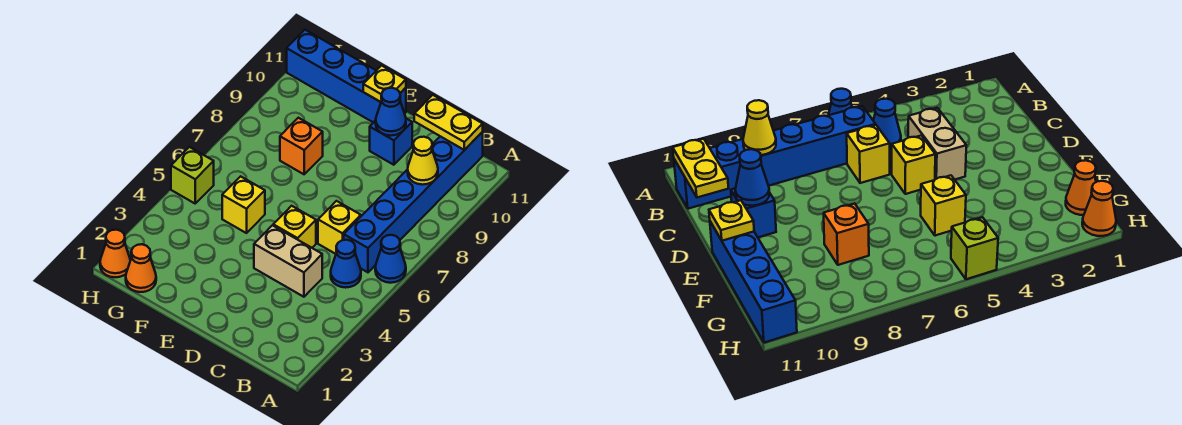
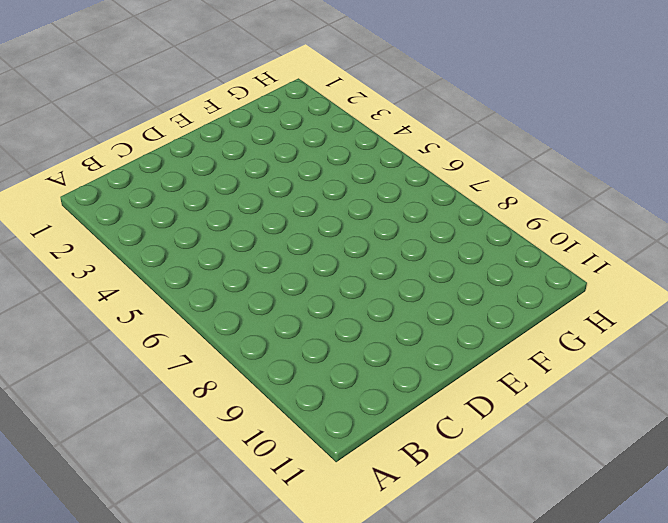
none -> blue cone A6 level 1
none -> blue cone B5 level 1
none -> blue brick B6:B11 level 1

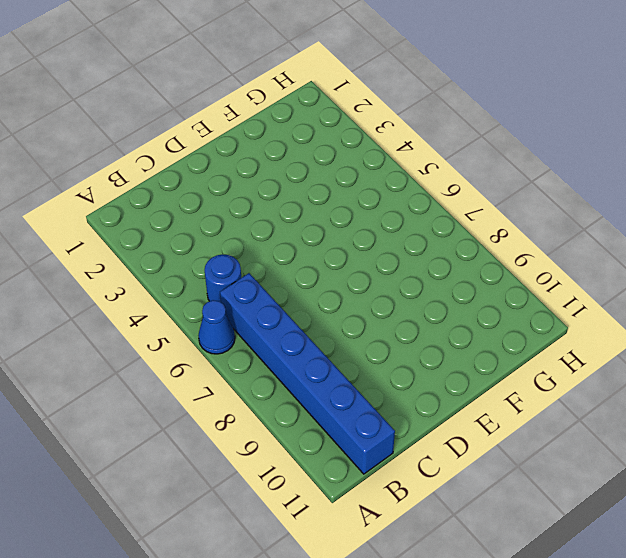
blue round brick B5 level 1 -> blue cone B5 level 1
none -> tan brick C4:D4 level 1
none -> yellow brick C6 level 1
none -> yellow brick D5 level 1

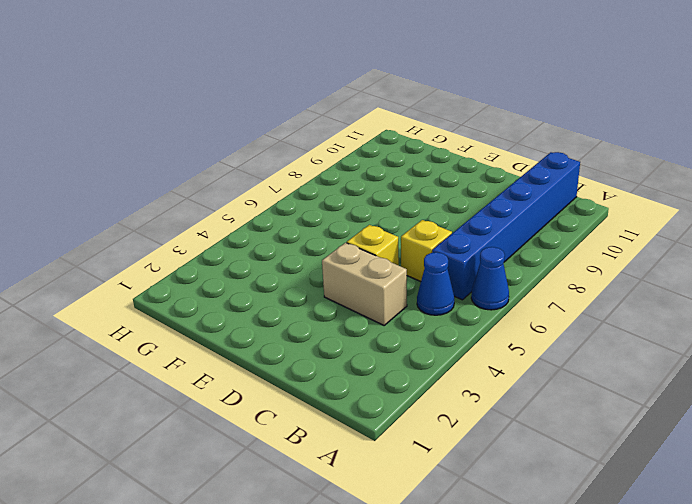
none -> blue brick D10 level 1
none -> blue brick E11:H11 level 1
none -> yellow brick F5 level 1

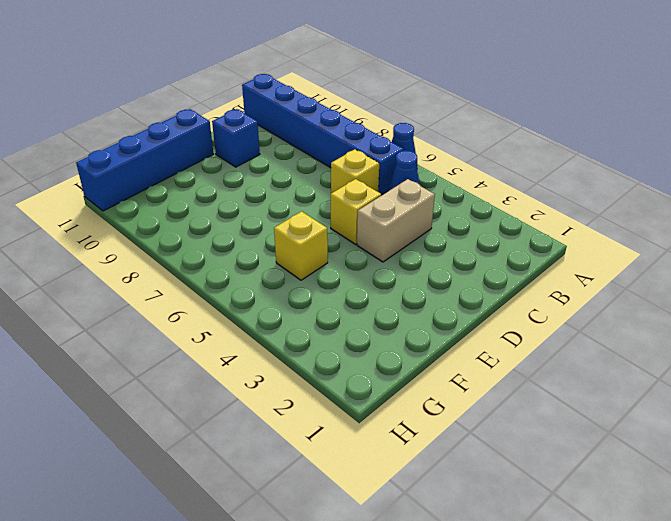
none -> orange brick F8 level 1
none -> orange cone G1 level 1
none -> orange cone H1 level 1

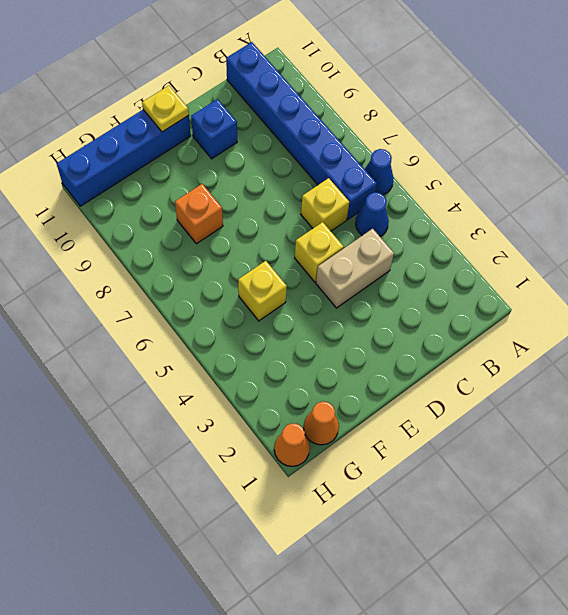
none -> lime brick H5 level 1
none -> yellow cone B9 level 2
none -> yellow plate B11:C11 level 2

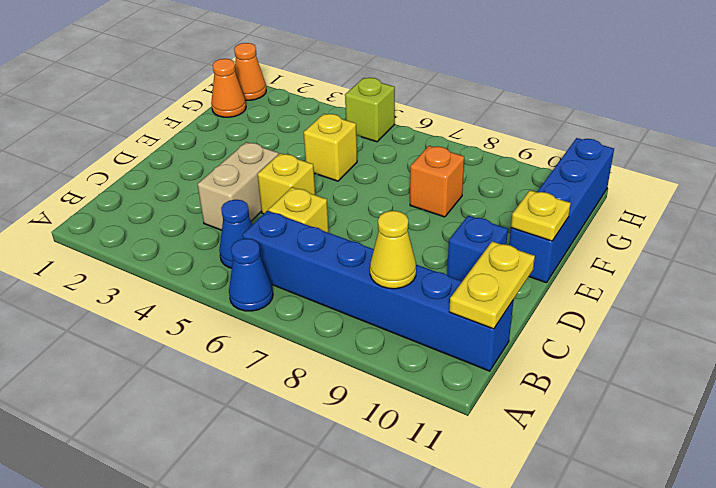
none -> blue cone D10 level 2

